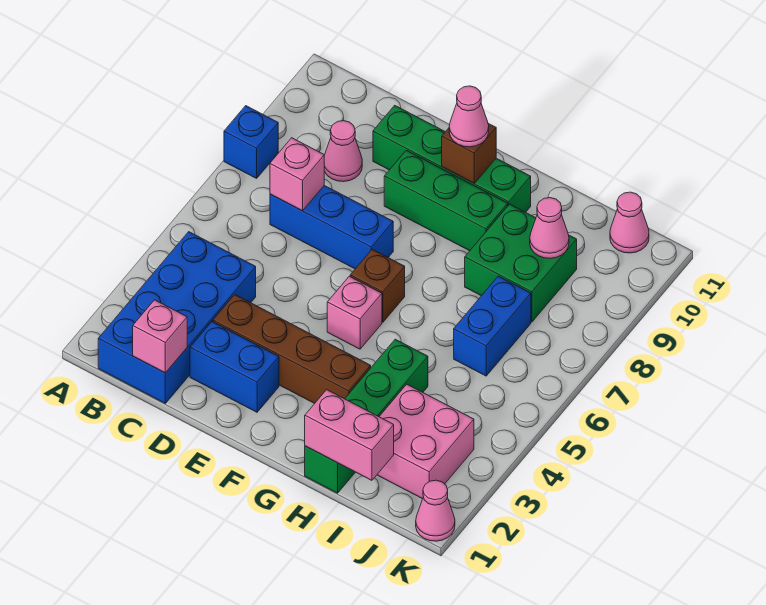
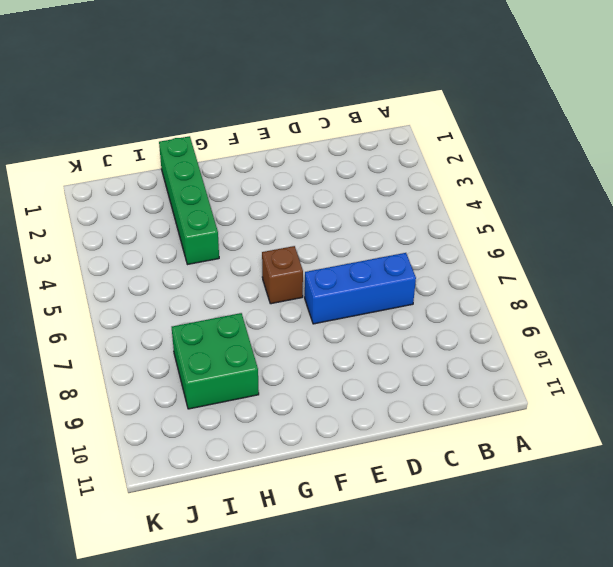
none -> blue brick A8 level 1
none -> blue brick B1:C4 level 1
none -> pink cone C9 level 1

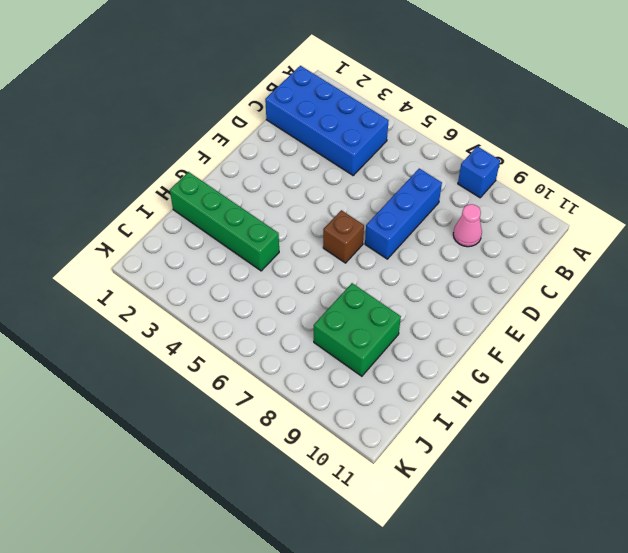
none -> blue brick D2:E2 level 1
none -> brown brick D3:G3 level 1
none -> green brick D10:G10 level 1

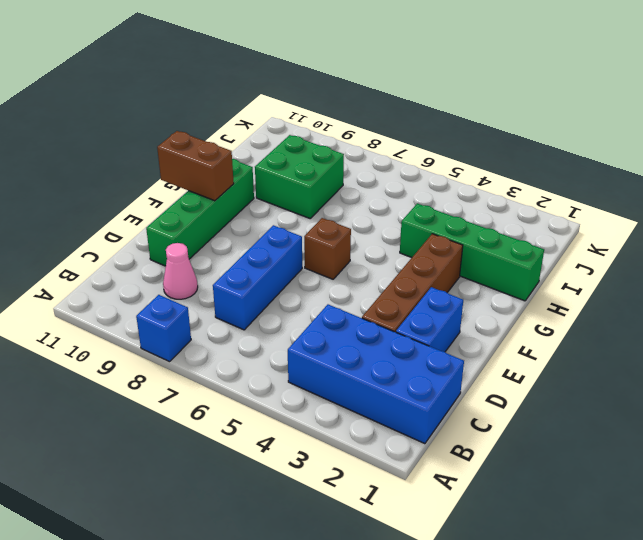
brown brick F10:F11 level 2 -> brown brick F10 level 2
none -> green brick E9:G9 level 1
none -> pink brick F5 level 1
none -> pink brick I2:J3 level 1

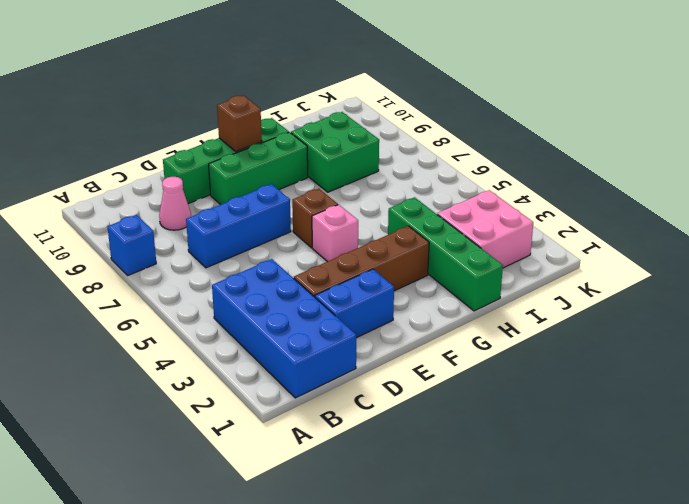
none -> blue brick I6:I7 level 1
none -> pink cone J11 level 1
none -> pink cone K1 level 1

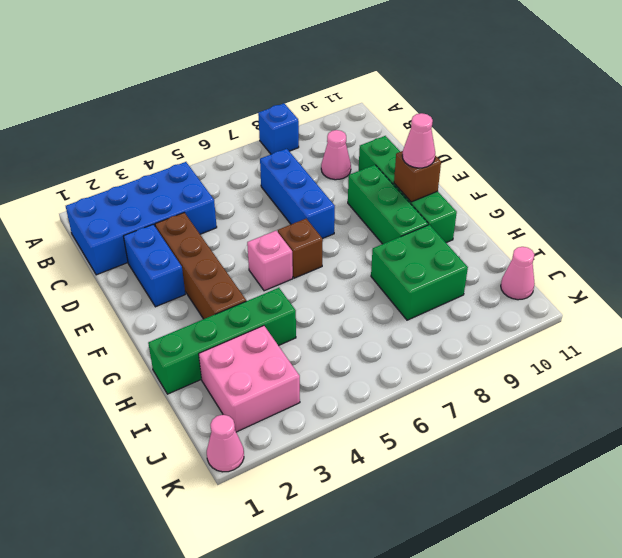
none -> blue brick I6:I7 level 1
none -> pink brick C1 level 2
none -> pink brick C7 level 2

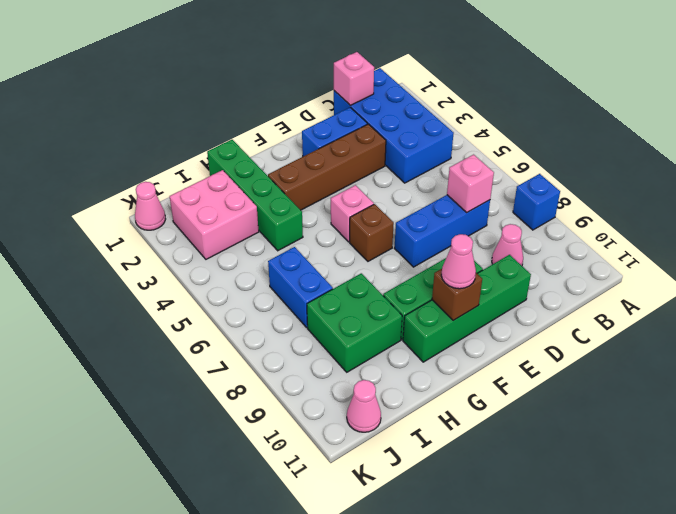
none -> pink brick H1:I1 level 2
none -> pink cone I9 level 2

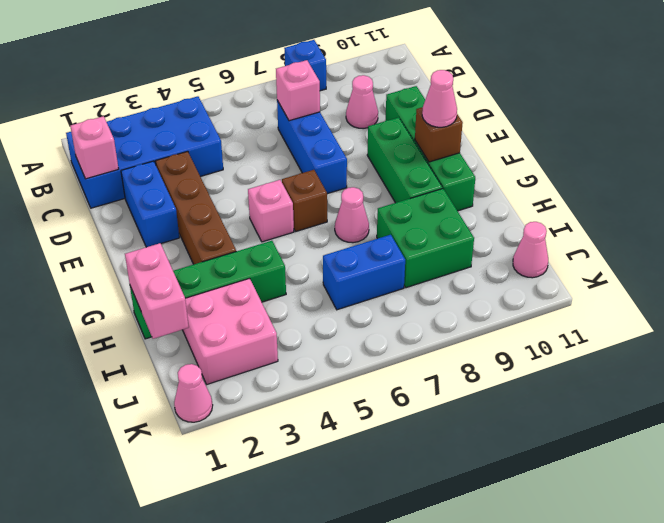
pink cone G7 level 1 -> pink cone I9 level 2

